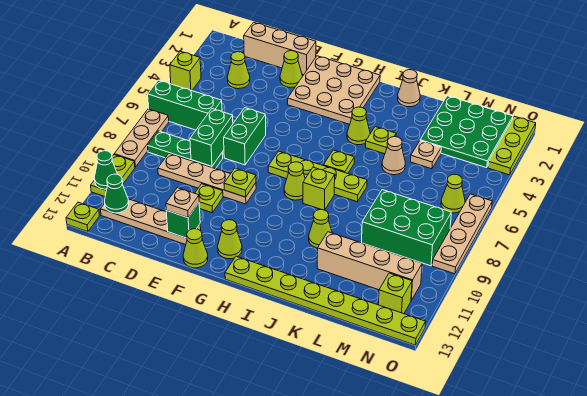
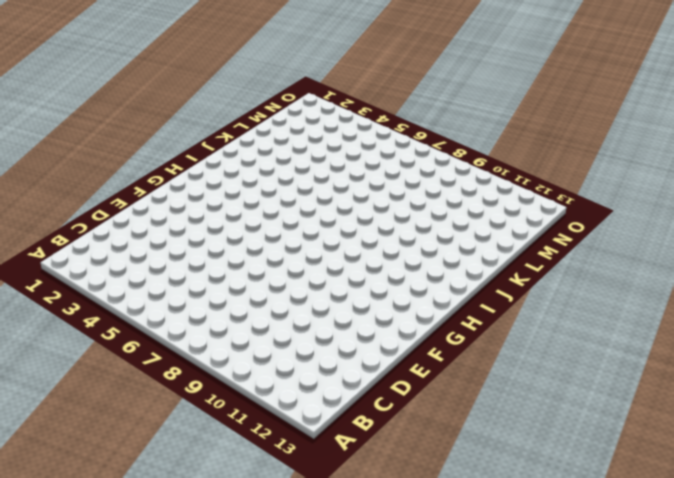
none -> lime brick A4 level 1
none -> green brick A6:C6 level 1
none -> tan plate A7:A9 level 1
none -> lime plate A10:A11 level 1

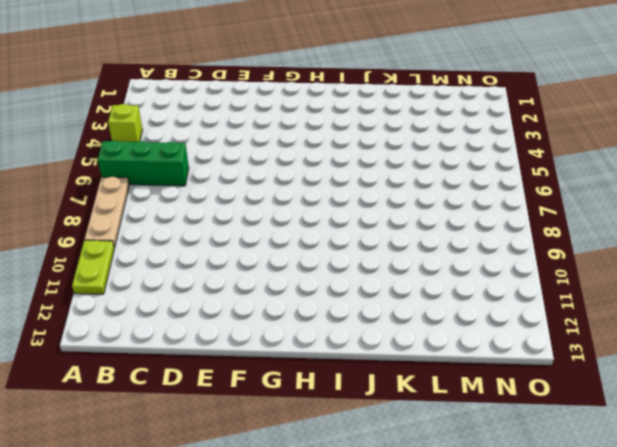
none -> lime plate A13 level 1
none -> green plate B8:D8 level 1
none -> tan plate B12:E12 level 1
none -> tan brick C1:E1 level 1

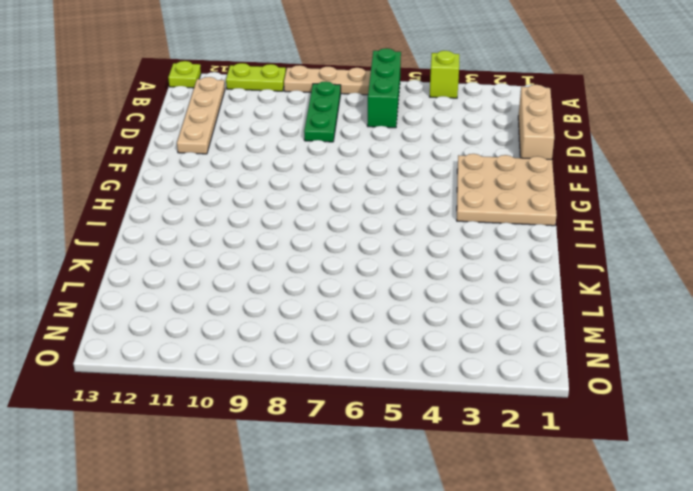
none -> lime cone C3 level 1
none -> tan plate C9:F9 level 1
none -> lime cone E2 level 1
none -> green brick E6:E7 level 1

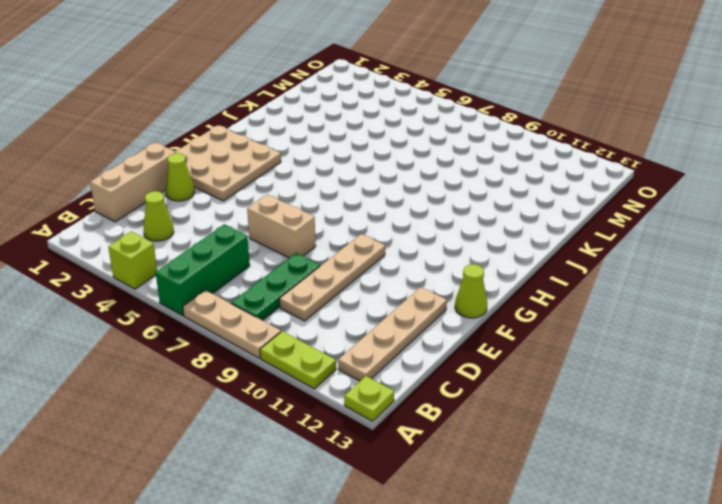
tan brick E6:E7 level 1 -> green brick E6:E7 level 1
none -> lime plate E10 level 1
none -> lime plate G7:J7 level 1
none -> lime cone G12 level 1
none -> lime cone H8 level 1

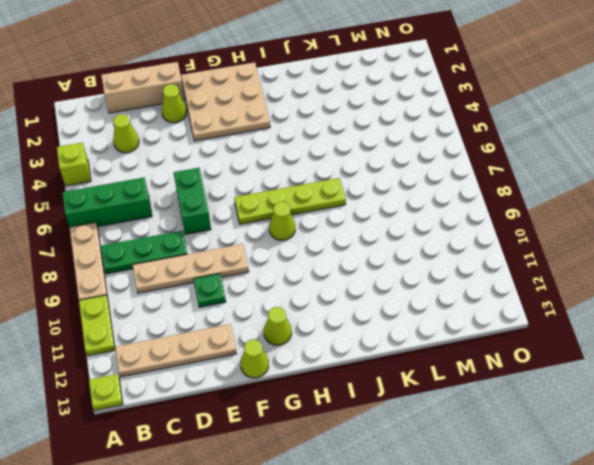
green plate E10 level 1 -> lime plate E10 level 1
none -> lime plate H13:O13 level 1
none -> lime cone I4 level 1
none -> lime plate I6 level 1
none -> lime brick I8 level 1

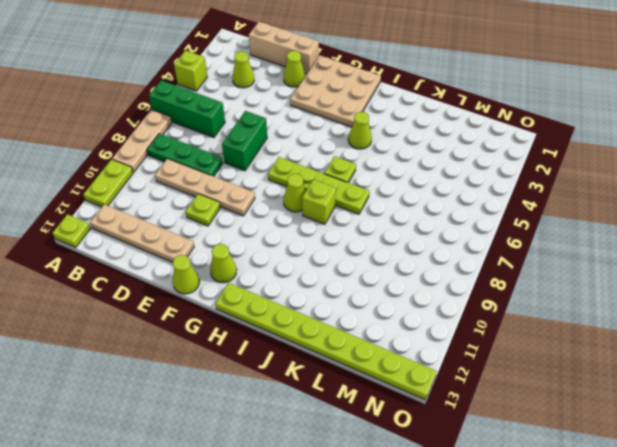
none -> tan cone J1 level 1
none -> lime plate J4 level 1
none -> lime cone J10 level 1
none -> tan cone K5 level 1

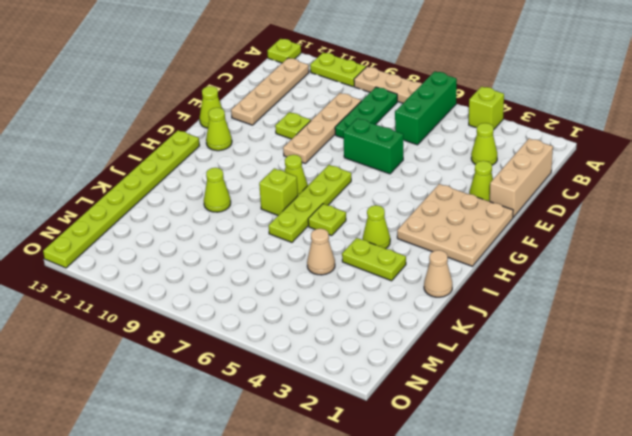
lime plate J3:J4 level 1 -> lime plate J4 level 1
none -> tan brick K11:N11 level 1
none -> green plate L1:N3 level 1
none -> tan plate L4 level 1
none -> green brick L8:N9 level 1

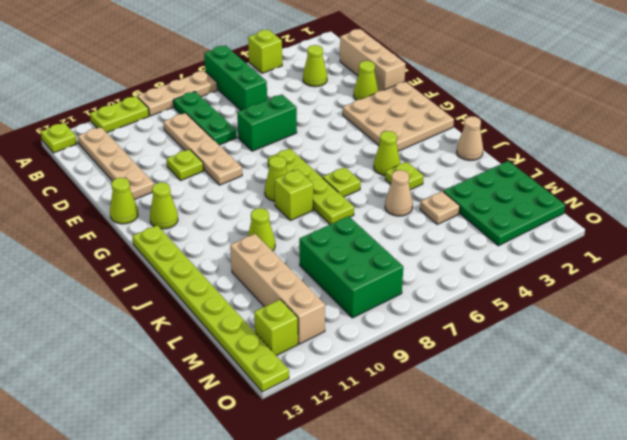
none -> lime cone N6 level 1
none -> lime plate O1:O3 level 1
none -> tan plate O6:O9 level 1
none -> green cone A11 level 2

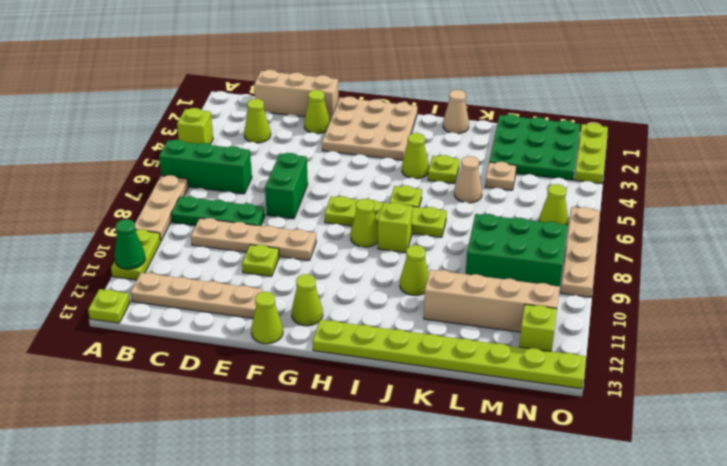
none -> green cone B12 level 2
none -> green brick D7:D8 level 2
none -> green brick E12 level 2
none -> lime plate F9 level 2

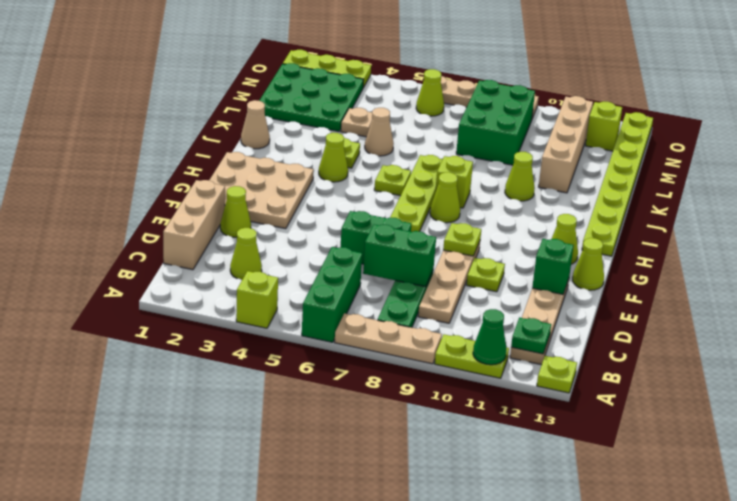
green plate B12 level 2 -> green cone B12 level 2
none -> tan plate E12 level 3

